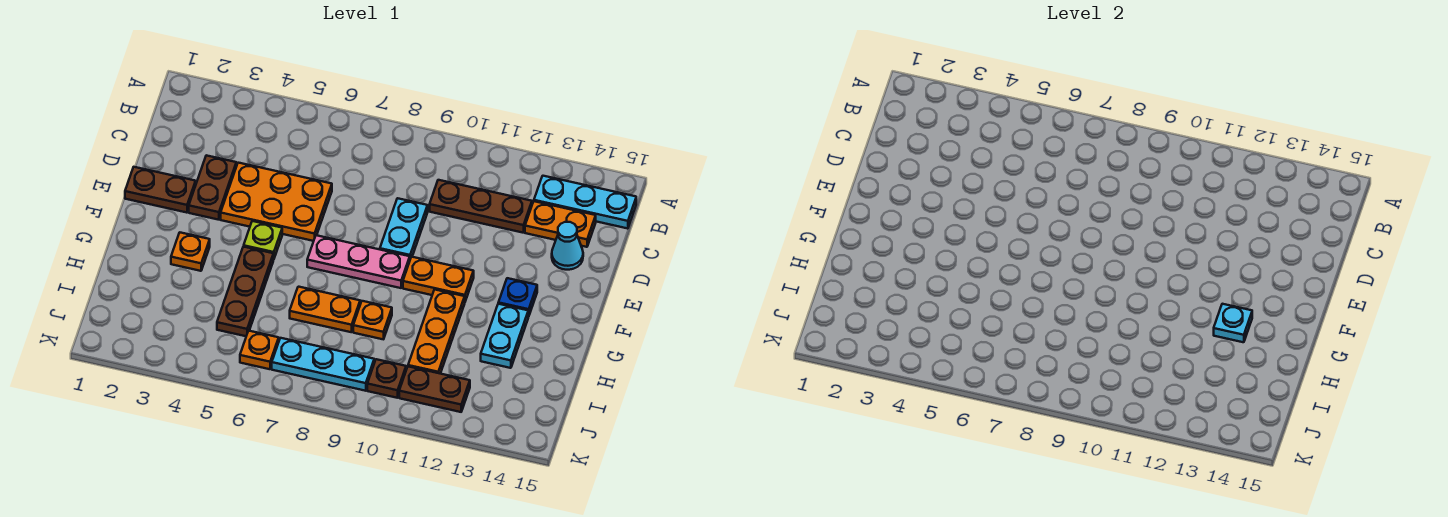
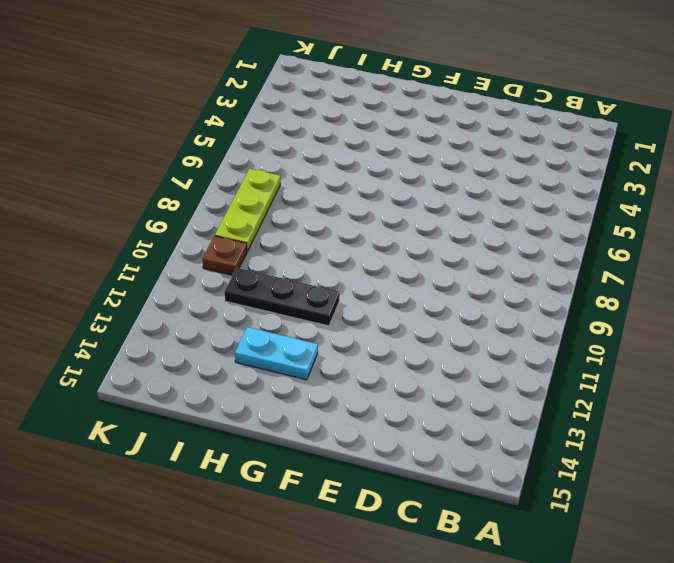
black plate G11:I11 level 1 -> orange plate G11:I11 level 1
lime plate J7:J9 level 1 -> cyan plate J7:J9 level 1
none -> cyan plate B13:B15 level 1
none -> brown plate C10:C12 level 1
none -> orange plate C13:C14 level 1

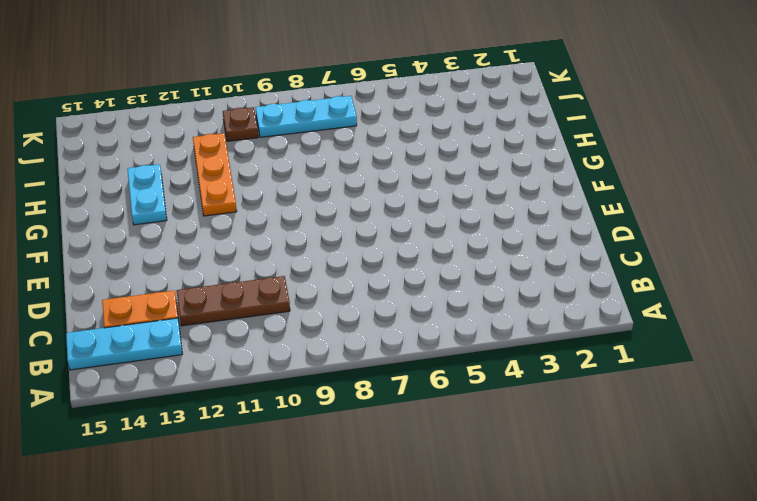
none -> brown plate D3:E3 level 1
none -> orange plate D4:E6 level 1
none -> cyan plate D9:E9 level 1

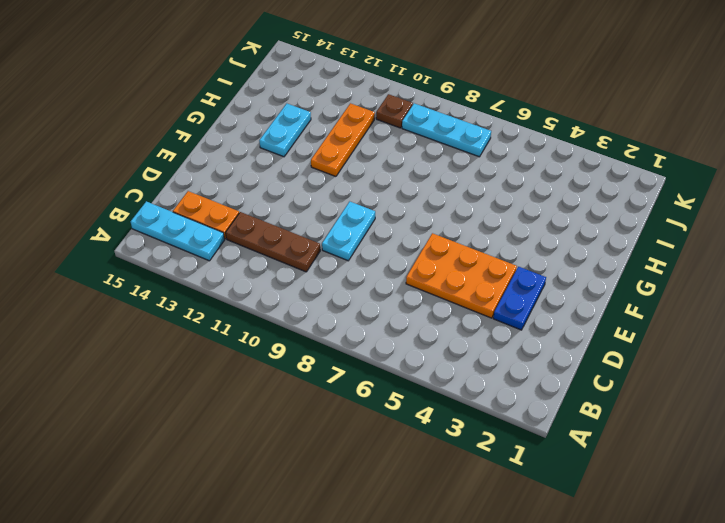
blue plate D3:E3 level 1 -> brown plate D3:E3 level 1
none -> cyan cone D14 level 1
none -> brown plate E1:E2 level 1
none -> lime plate F5 level 1

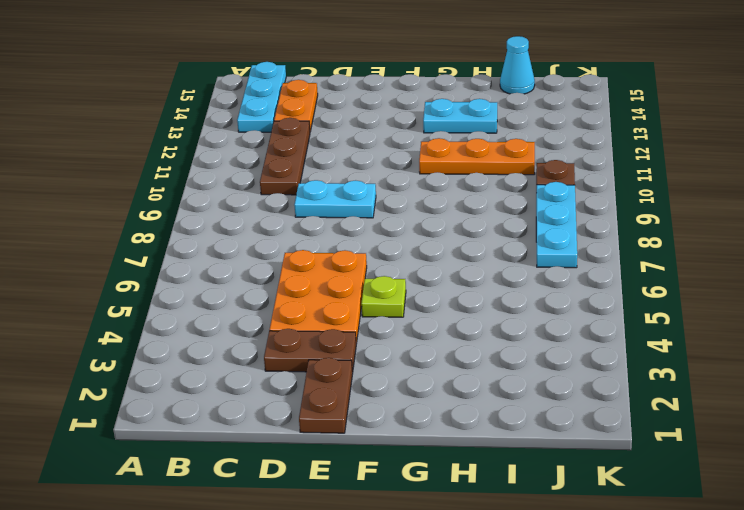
cyan cone I15 level 1 -> cyan cone D14 level 1
none -> pink plate F7:F9 level 1
none -> orange plate F10:F11 level 1
none -> blue plate F13 level 1

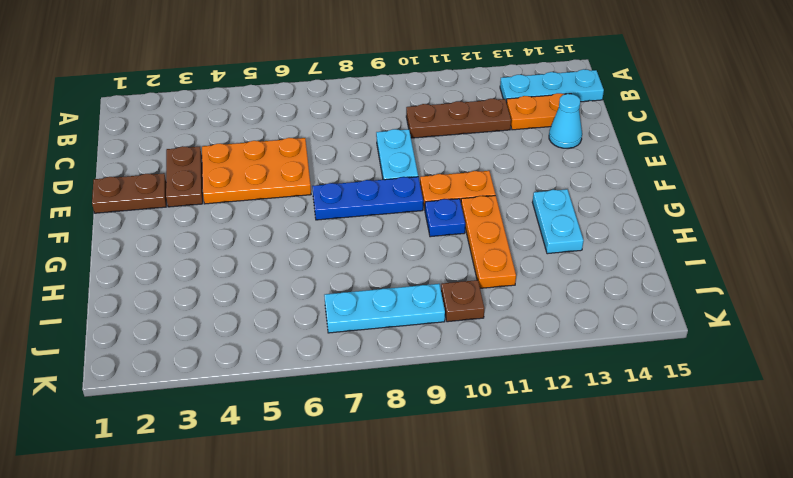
blue plate F7:F9 level 1 -> pink plate F7:F9 level 1
blue plate G10 level 1 -> blue plate F13 level 1
none -> lime plate F5 level 1
none -> orange plate G3 level 1
none -> brown plate G5:I5 level 1

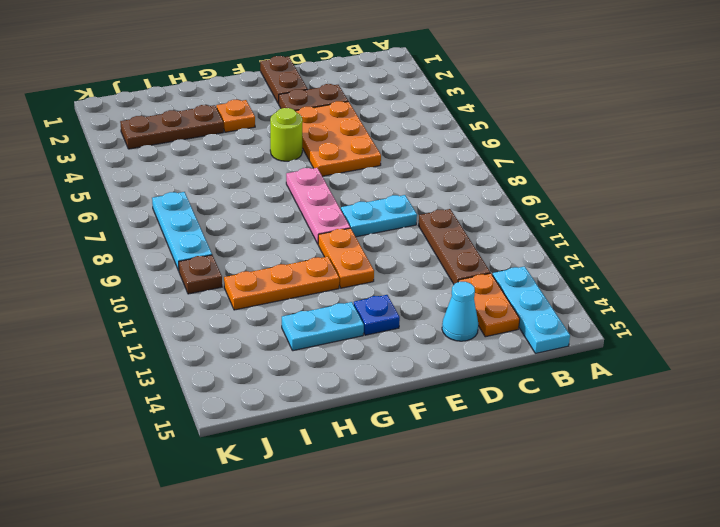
lime round brick F5 level 1 -> lime plate F5 level 1
brown plate H3:J3 level 1 -> brown plate G5:I5 level 1
none -> orange plate H7:H8 level 1
none -> orange plate H9 level 1
none -> orange plate J6 level 1

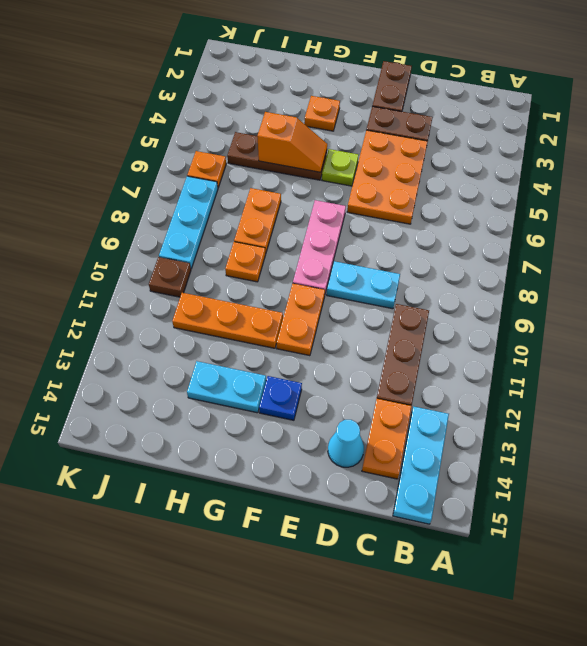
orange slope G5:H5 level 2 top H -> none
none -> brown plate J11:J12 level 1
none -> cyan plate G13 level 2

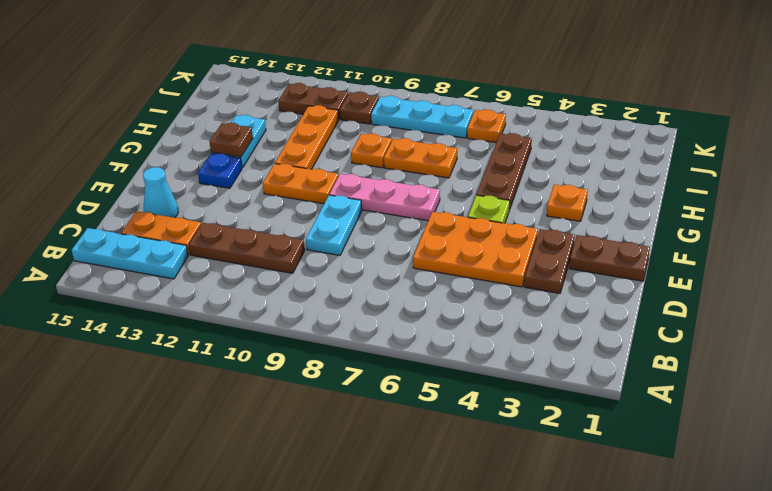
brown plate G13 level 2 -> cyan plate G13 level 2

